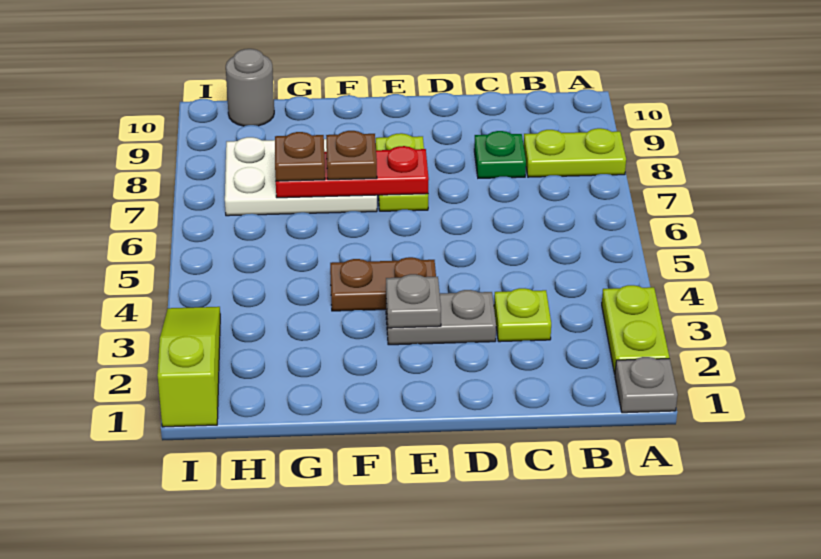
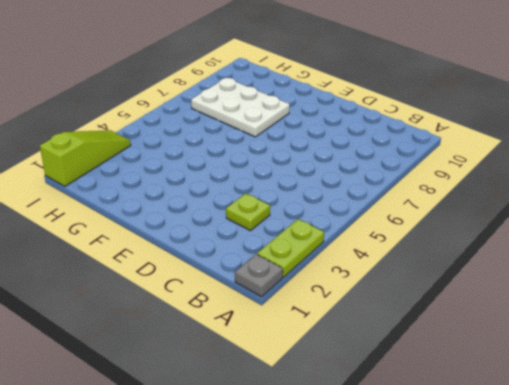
none -> lime plate A8:B8 level 1
none -> green plate C8 level 1
none -> grey plate D3:E3 level 1

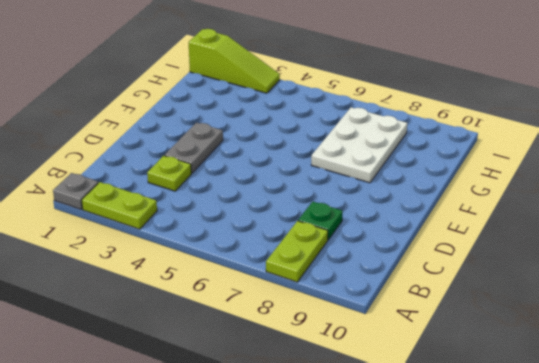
none -> brown plate E4:F4 level 1
none -> lime plate E7:E8 level 1
none -> grey round brick H10 level 1

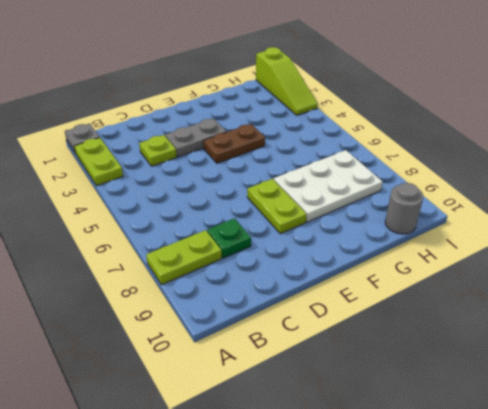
none -> grey plate E3 level 2
none -> red plate E7:G7 level 2
none -> brown plate F7 level 3

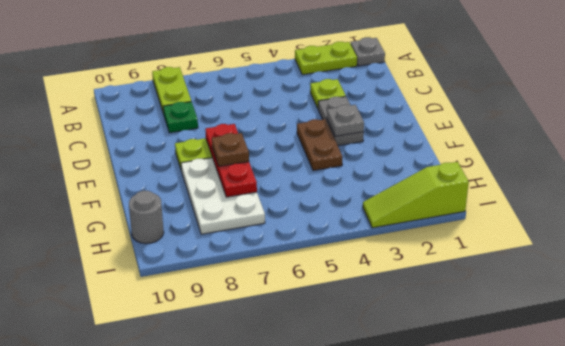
none -> brown plate G7 level 3

